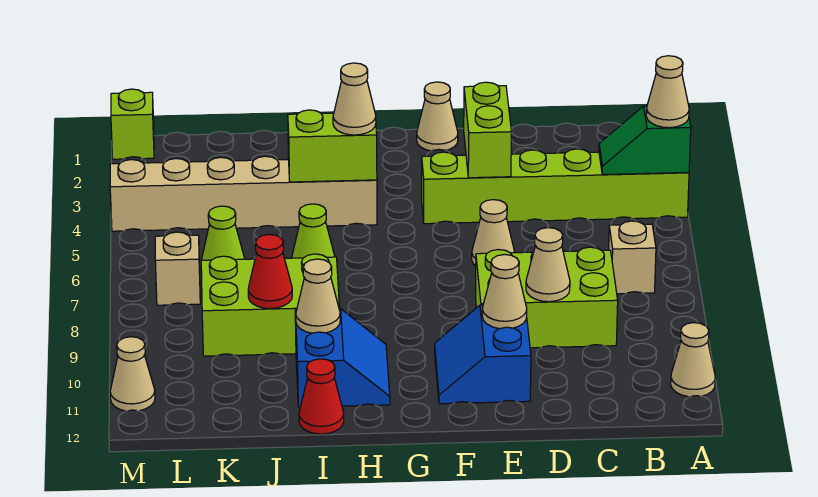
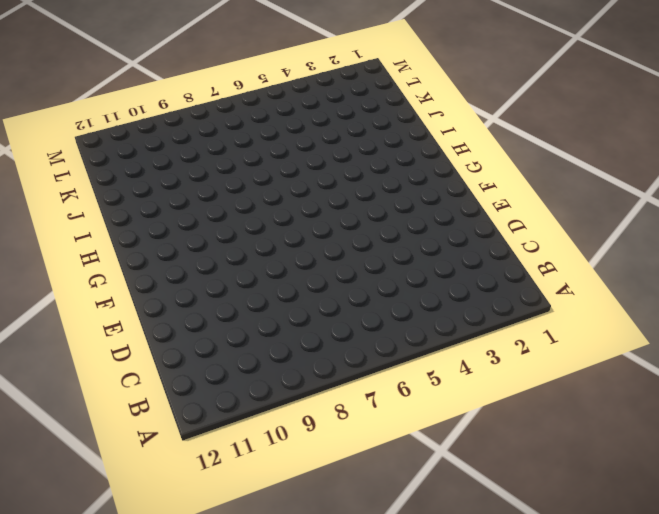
none -> lime brick A4:F4 level 1
none -> tan cone A11 level 1
none -> tan brick B7 level 1

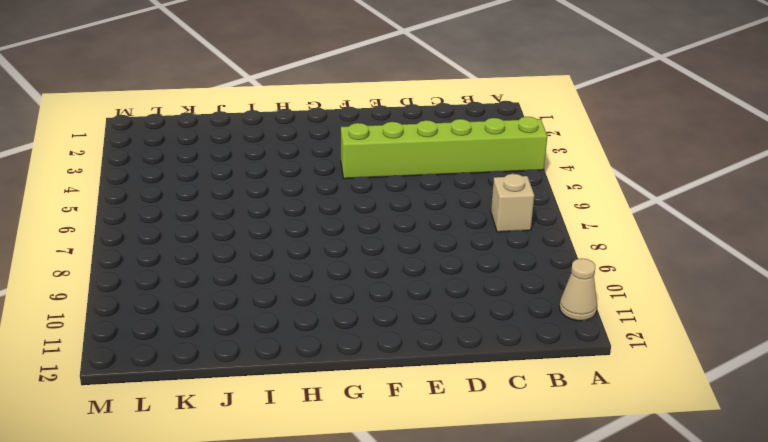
none -> lime brick C8:E9 level 1
none -> tan cone E6 level 1
none -> blue slope E10:F11 level 1 top E

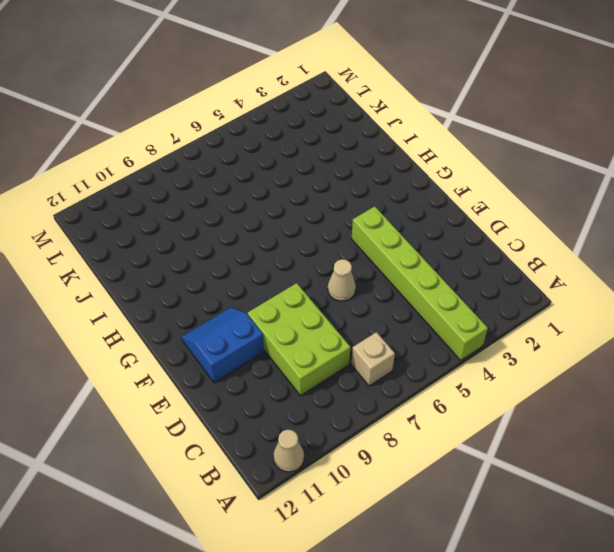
none -> tan cone F1 level 1
none -> tan brick H4:M4 level 1
none -> blue slope H10:I11 level 1 top I

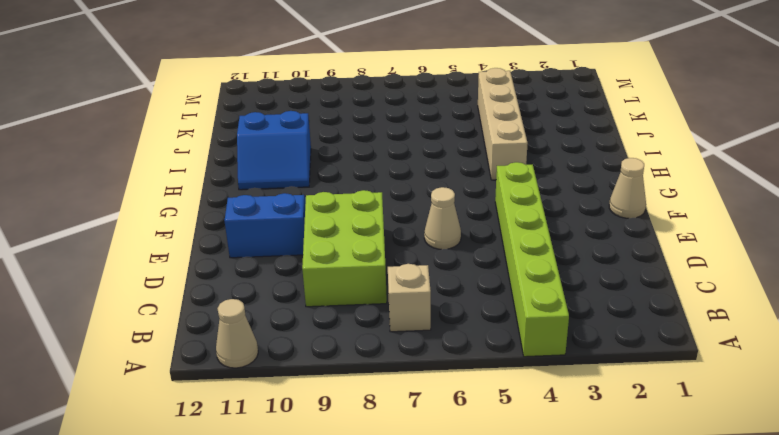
tan brick H4:K4 level 1 -> tan brick H4:M4 level 1
none -> lime cone I6 level 1
none -> lime brick I8:K9 level 1
none -> red cone I12 level 1

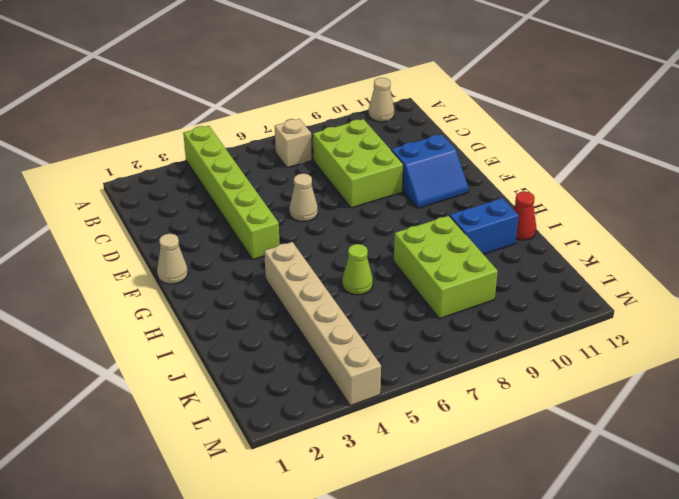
none -> lime cone K6 level 1
none -> tan brick L7 level 1
none -> lime brick M1 level 1

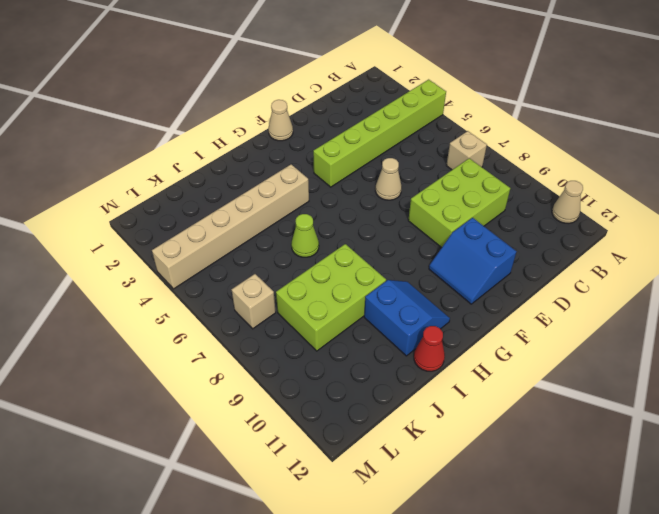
none -> lime cone K6 level 1
none -> lime brick M1 level 1
none -> tan cone M11 level 1

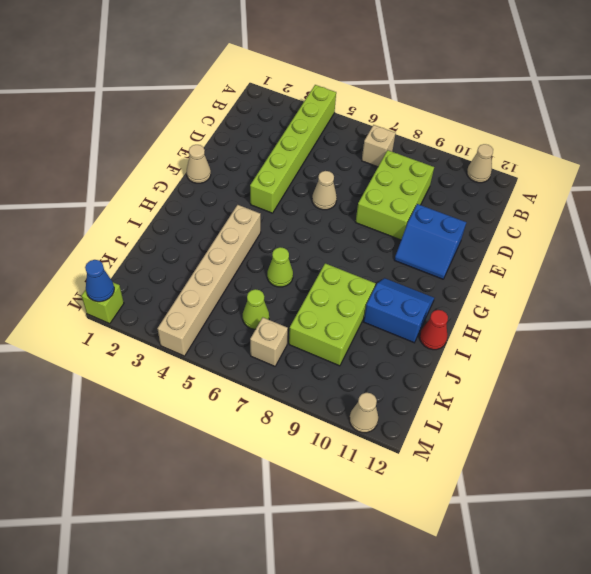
blue cone M1 level 2 -> none
none -> green slope A4:B4 level 2 top A
none -> tan cone D9 level 2
none -> lime brick E3:E4 level 2

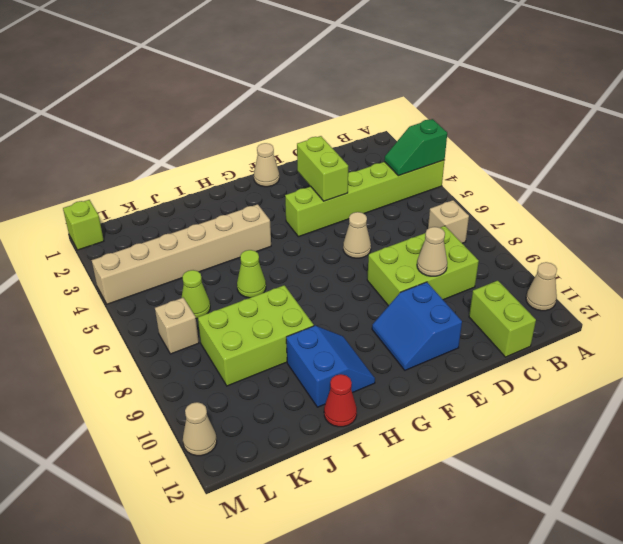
lime brick C11:C12 level 1 -> lime brick H4:I4 level 2
none -> tan cone E10 level 2
none -> tan cone I10 level 2
none -> red cone J9 level 2

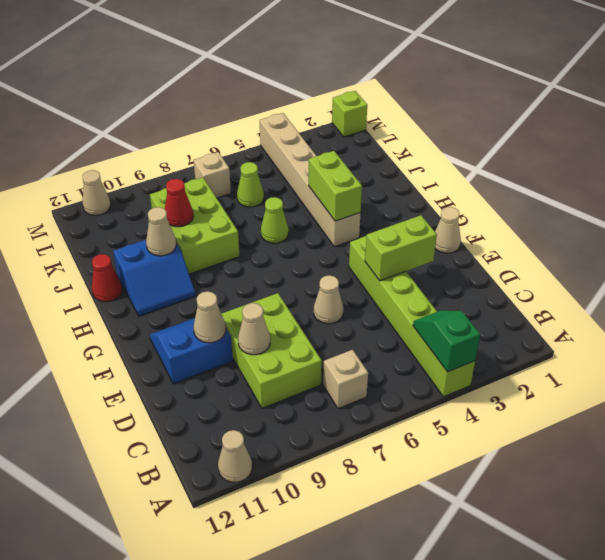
none -> tan cone A4 level 3
none -> tan cone H4 level 3

